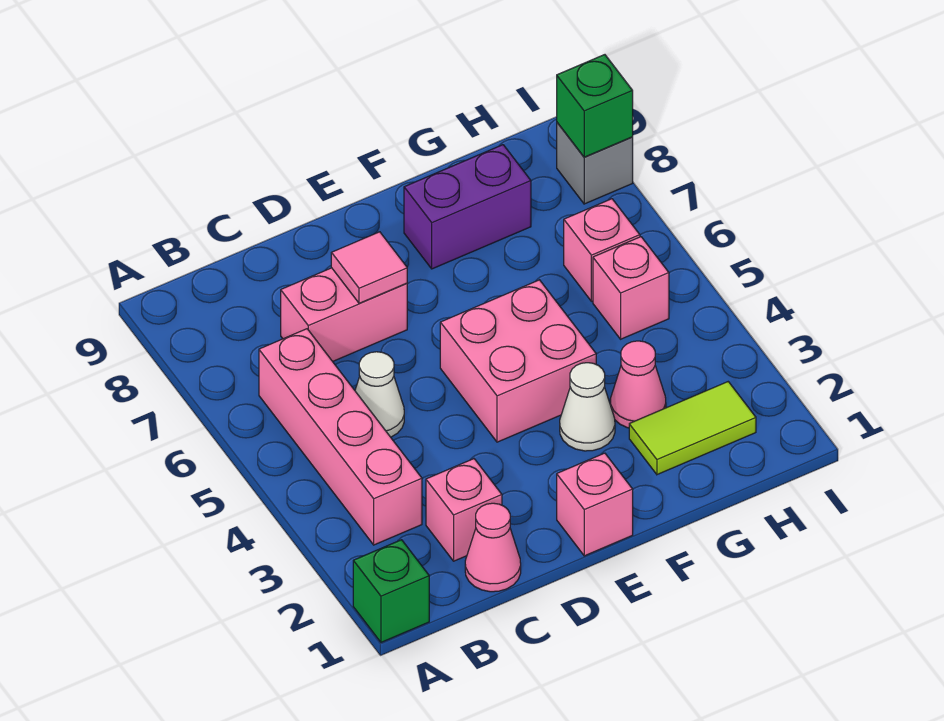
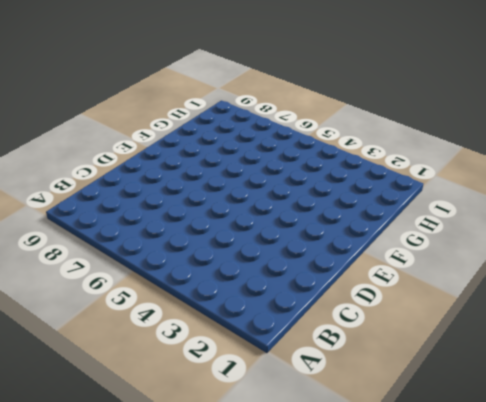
none -> green brick A1 level 1
none -> pink brick B3:B6 level 1
none -> pink cone C1 level 1

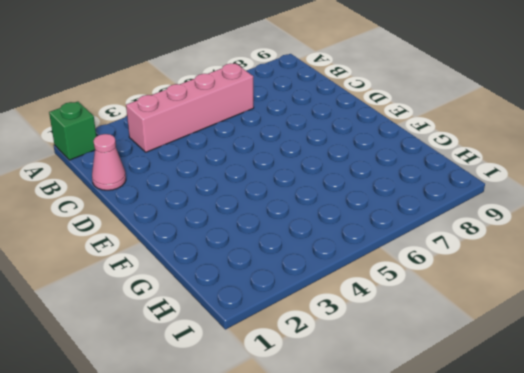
none -> pink brick C2 level 1
none -> white cone C5 level 1
none -> pink brick C7:D7 level 1

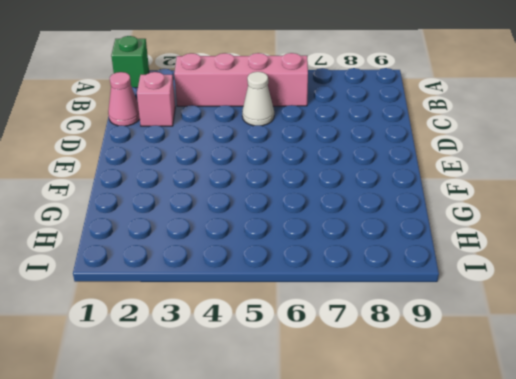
none -> pink brick C7:D7 level 1
none -> pink brick E1 level 1
none -> pink brick E4:F5 level 1

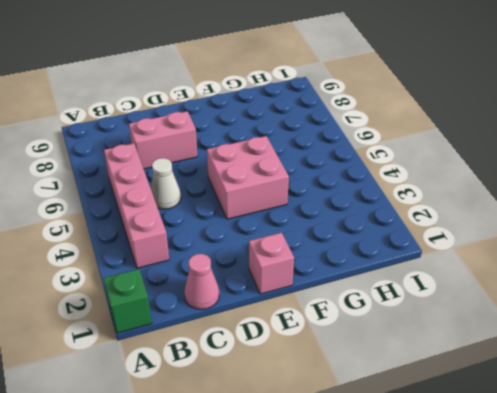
none -> pink brick C2 level 1
none -> white cone F3 level 1
none -> purple brick F8:G8 level 1

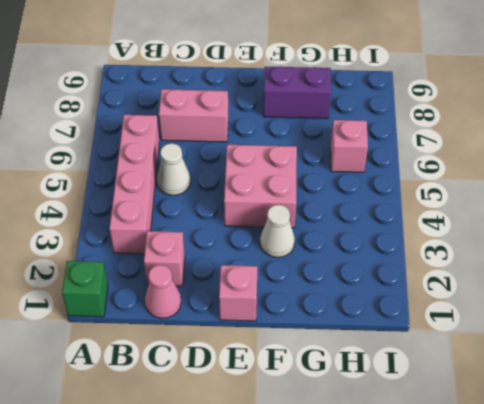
none -> lime tile G2:H2 level 1
none -> pink cone G3 level 1
none -> pink brick H5 level 1

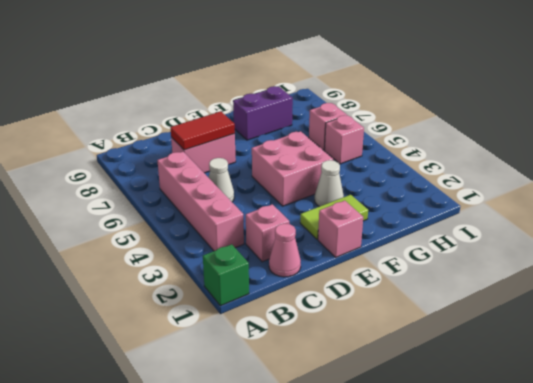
red tile C7:D7 level 2 -> pink tile D7 level 2
lime tile E2:F2 level 1 -> lime tile G2:H2 level 1
none -> pink cone G3 level 1
none -> grey brick I8 level 1
none -> green brick I8 level 2

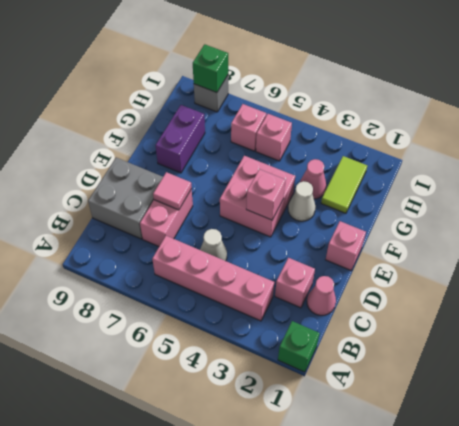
grey brick C8:D9 level 1 -> none
pink brick E4 level 2 -> none

